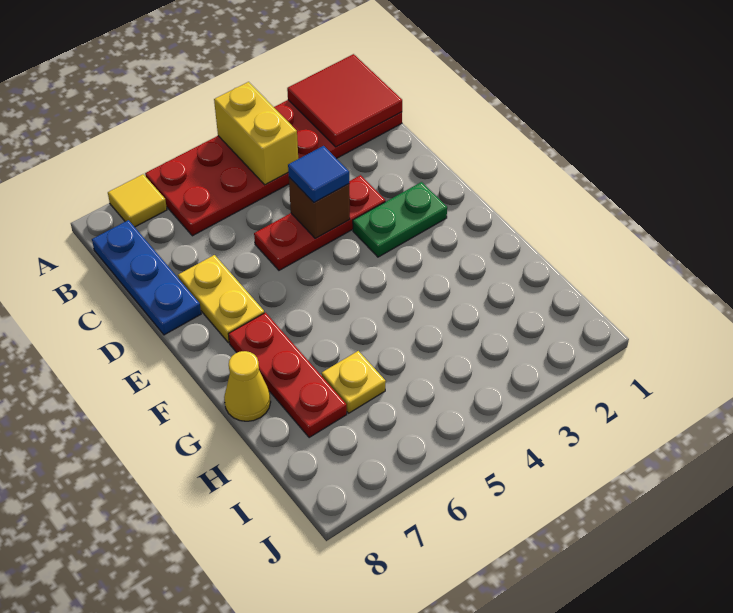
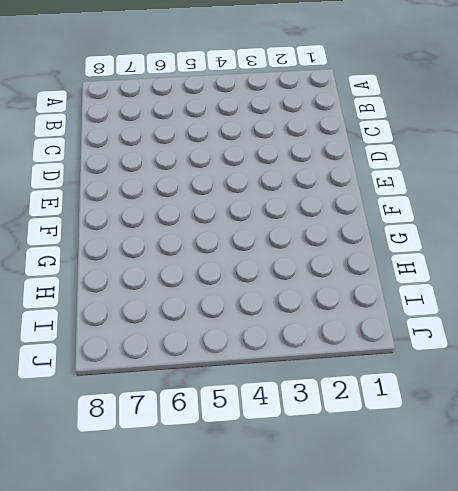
none -> red plate A1:B6 level 1
none -> yellow tile A7 level 1
none -> blue plate B8:D8 level 1

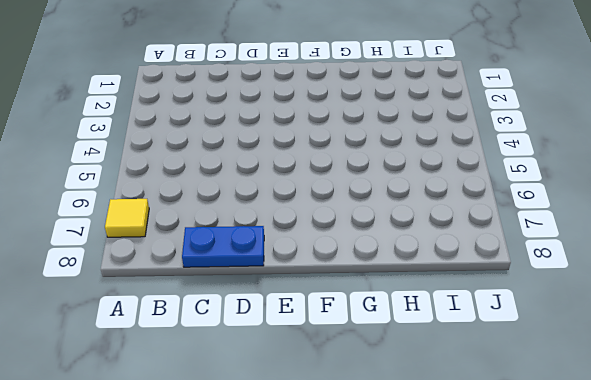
blue plate C8:D8 level 1 -> blue plate B8:D8 level 1
none -> red plate A1:B6 level 1
none -> red plate D3:D5 level 1
none -> yellow plate D7:E7 level 1

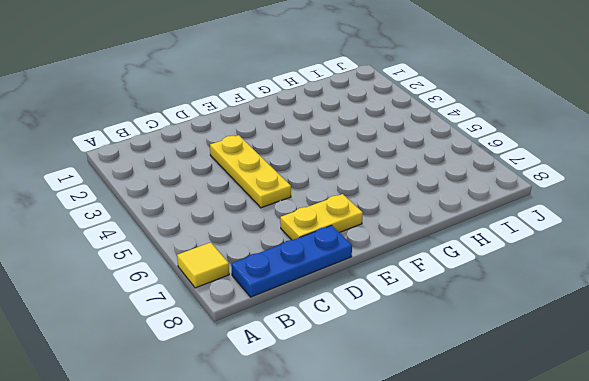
yellow plate D3:D5 level 1 -> red plate D3:D5 level 1
none -> red plate A1:B6 level 1
none -> green plate E2:E3 level 1
none -> red plate F7:H7 level 1

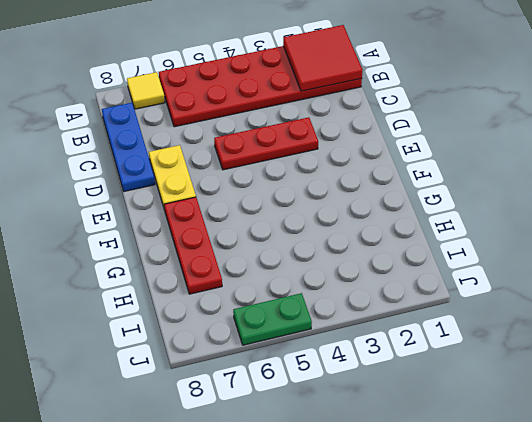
green plate J5:J6 level 1 -> green plate E2:E3 level 1
none -> yellow cone G8 level 1
none -> yellow plate H6 level 1
none -> yellow brick A4:B4 level 2

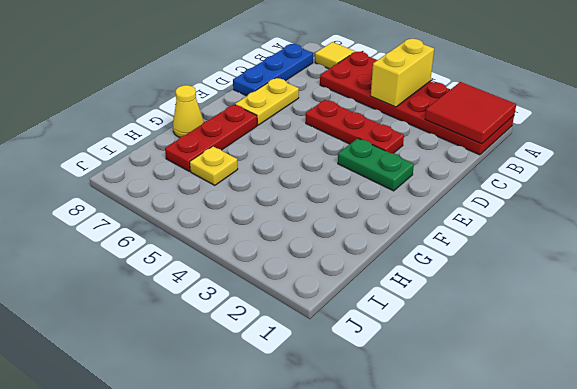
none -> brown brick D4 level 2
none -> blue tile D4 level 3

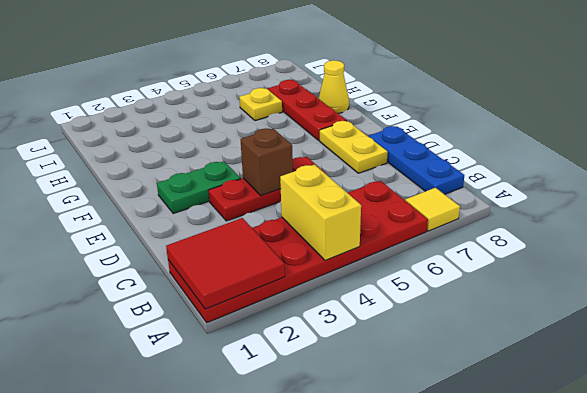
none -> blue tile D4 level 3

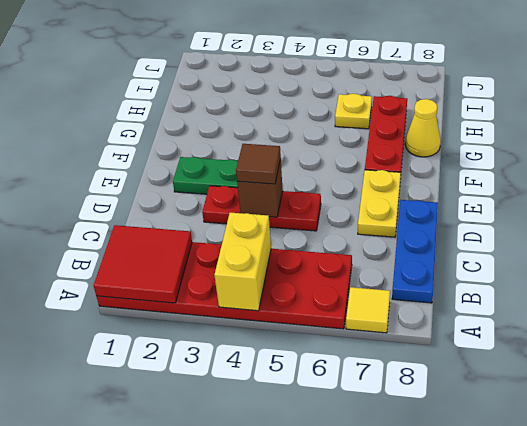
brown tile D4 level 3 -> blue tile D4 level 3

